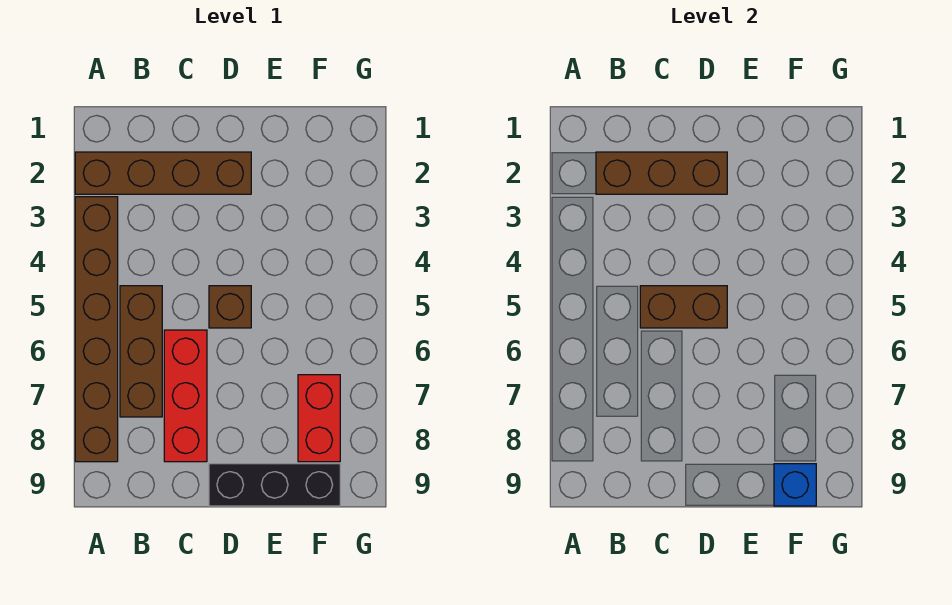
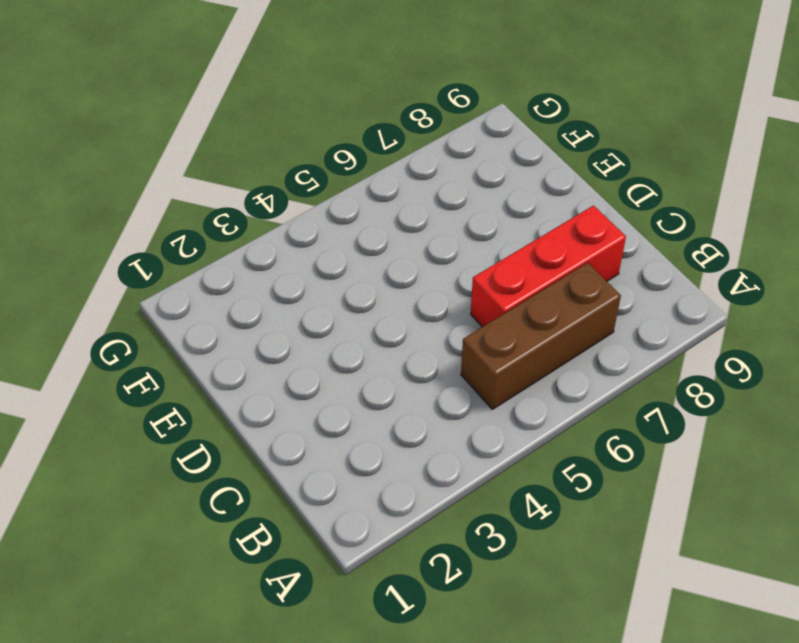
none -> brown brick A2:D2 level 1
none -> brown brick A3:A8 level 1

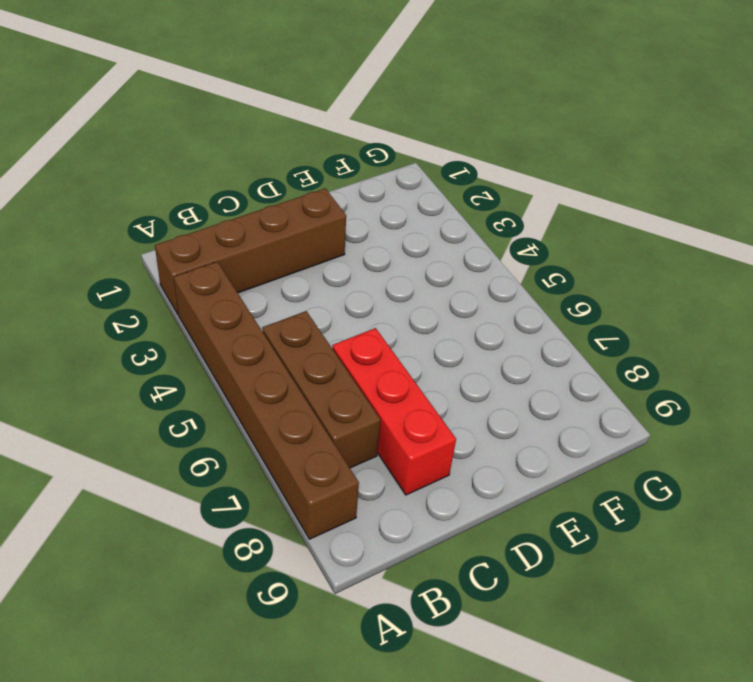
none -> brown brick D5 level 1
none -> black brick D9:F9 level 1

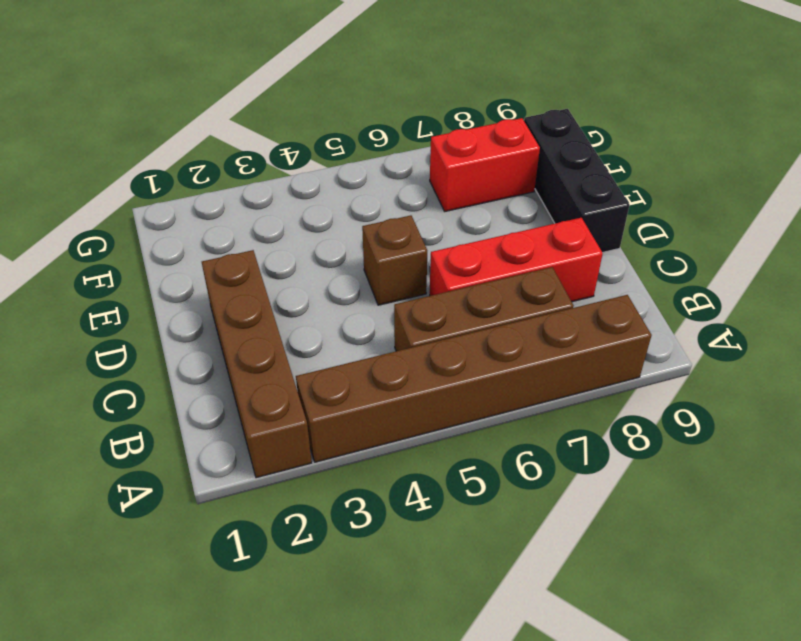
none -> brown brick B2:D2 level 2
none -> brown brick C5:D5 level 2

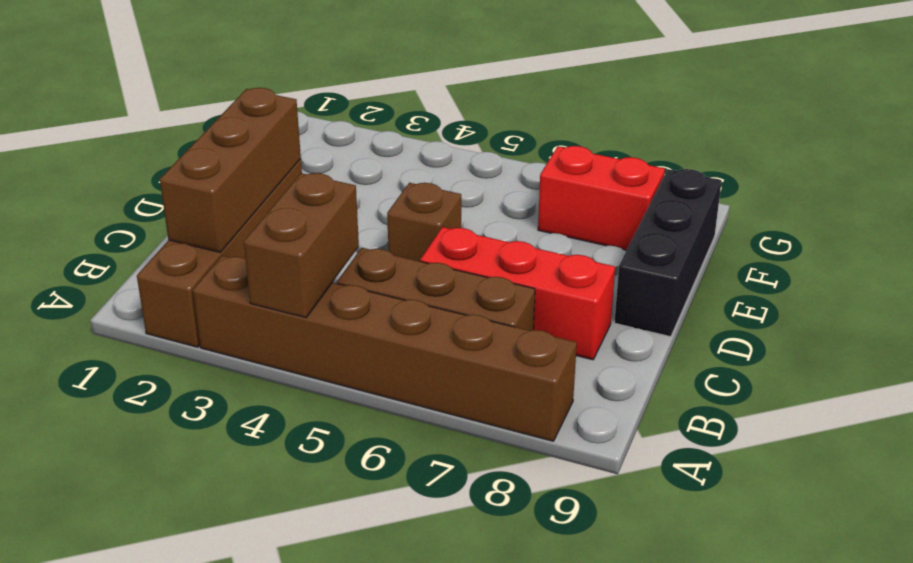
brown brick A4:B4 level 2 -> brown brick C5:D5 level 2
none -> blue brick F9 level 2

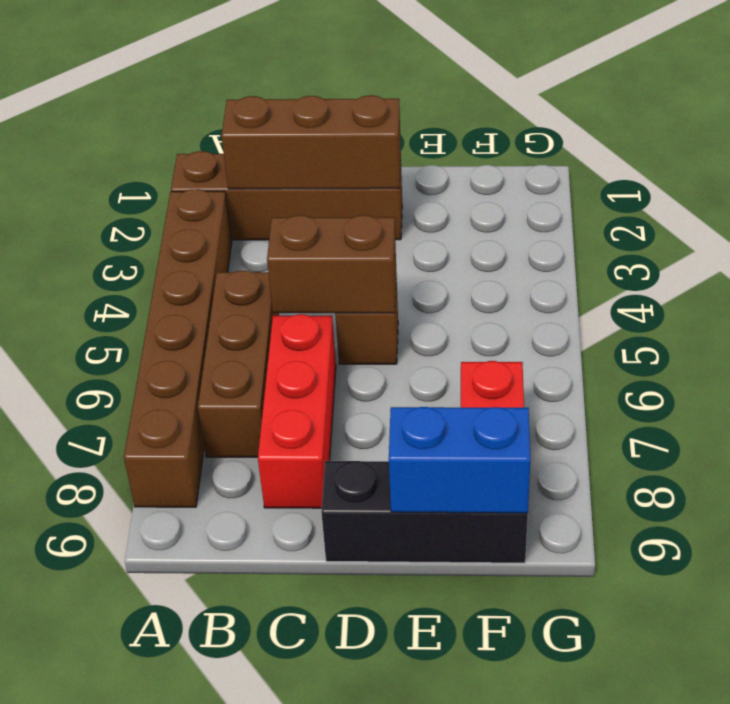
blue brick E9:F9 level 2 -> blue brick F9 level 2

